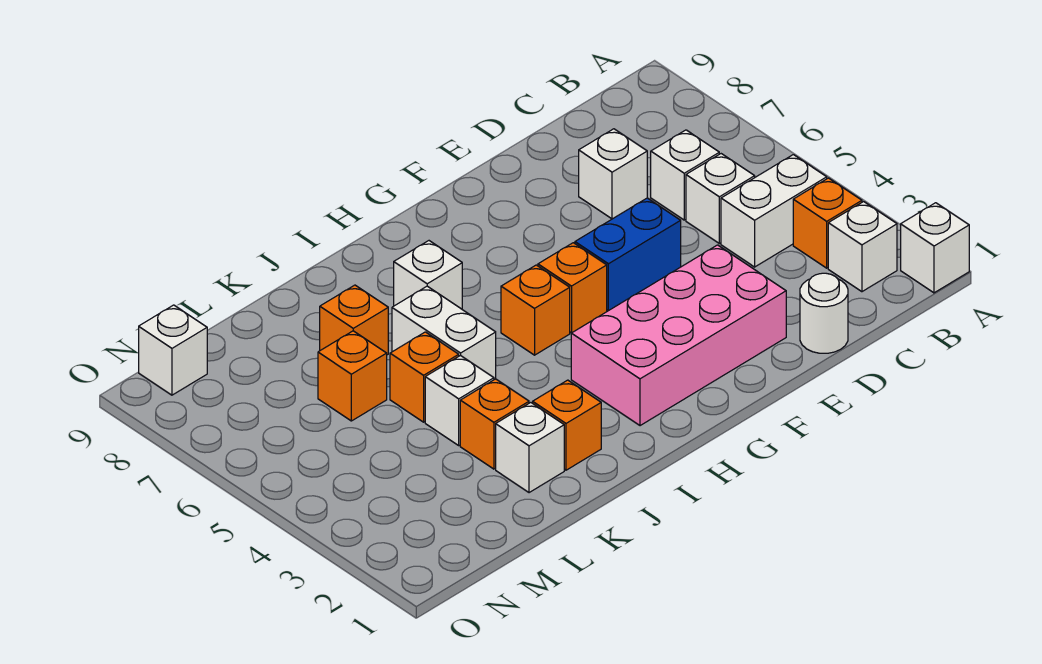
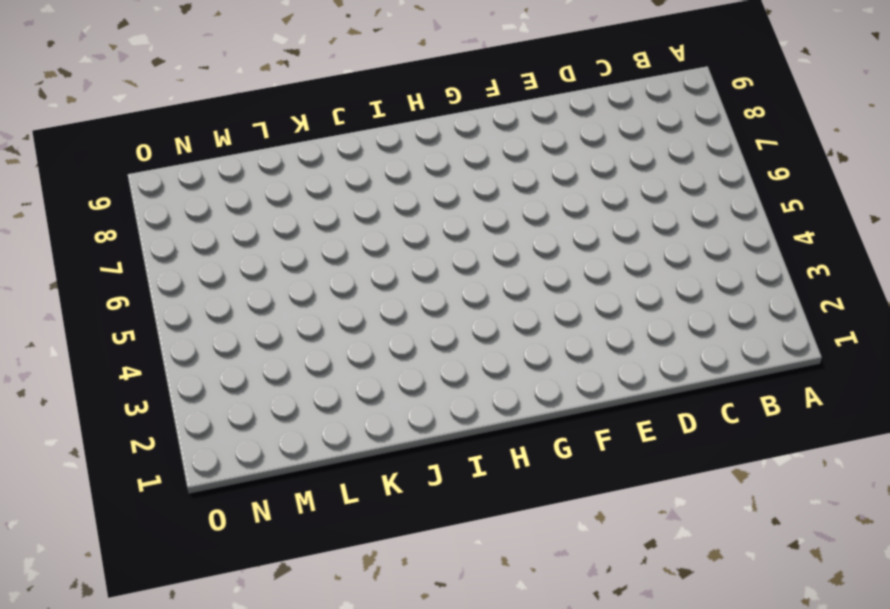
none -> white brick A1 level 1
none -> white brick B2 level 1
none -> orange brick B3 level 1

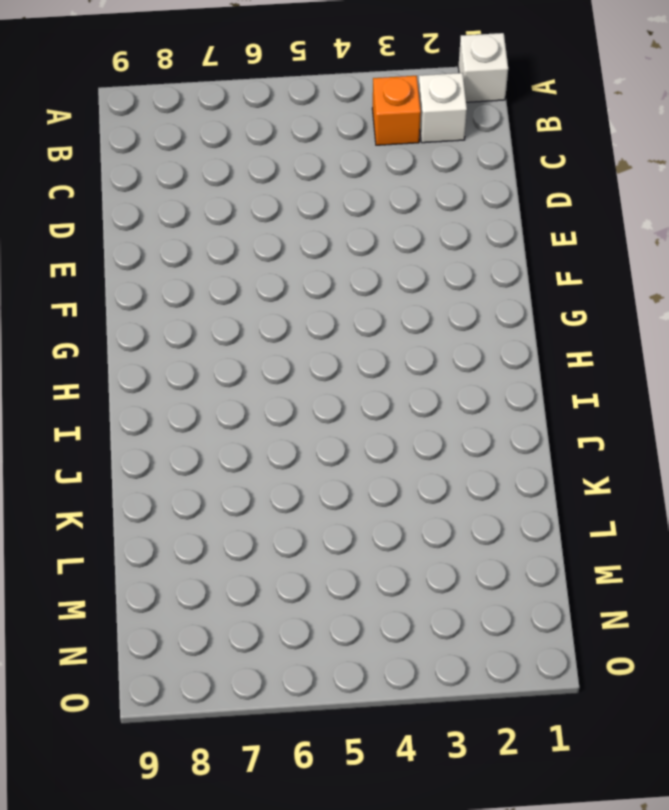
none -> white brick B4:C4 level 1
none -> white brick C5 level 1
none -> white brick C6 level 1

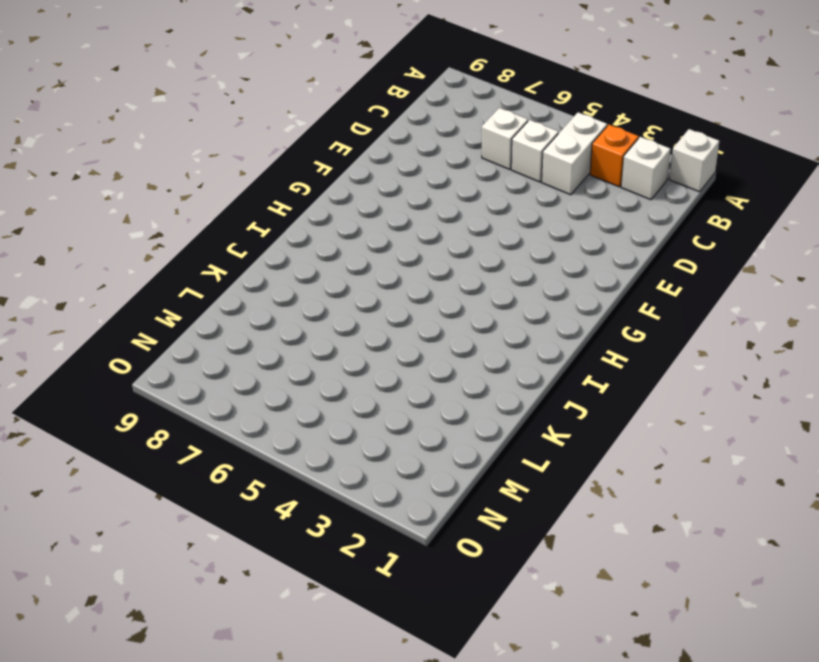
none -> white round brick D1 level 1
none -> white brick D7 level 1
none -> pink brick E2:H3 level 1

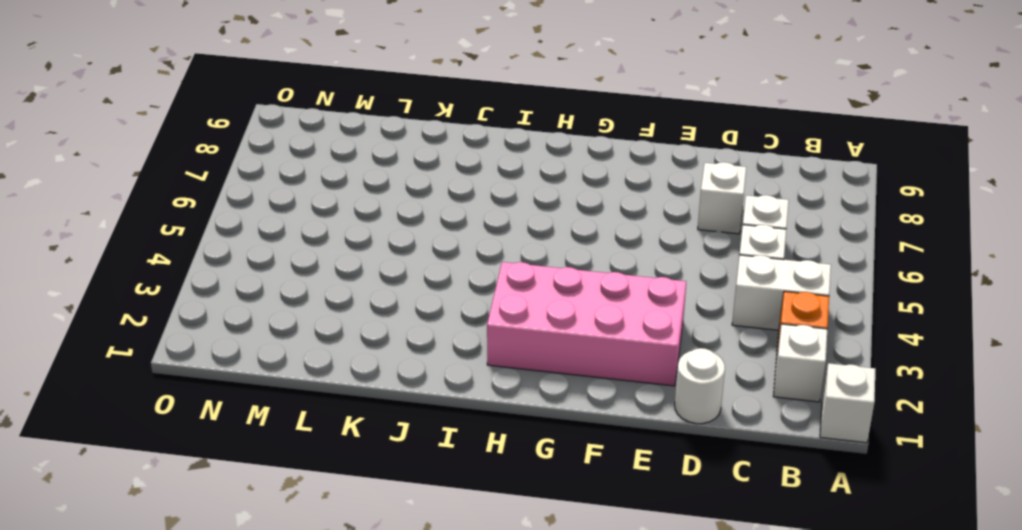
none -> blue brick E5:F5 level 1
none -> orange brick G5 level 1
none -> orange brick H5 level 1

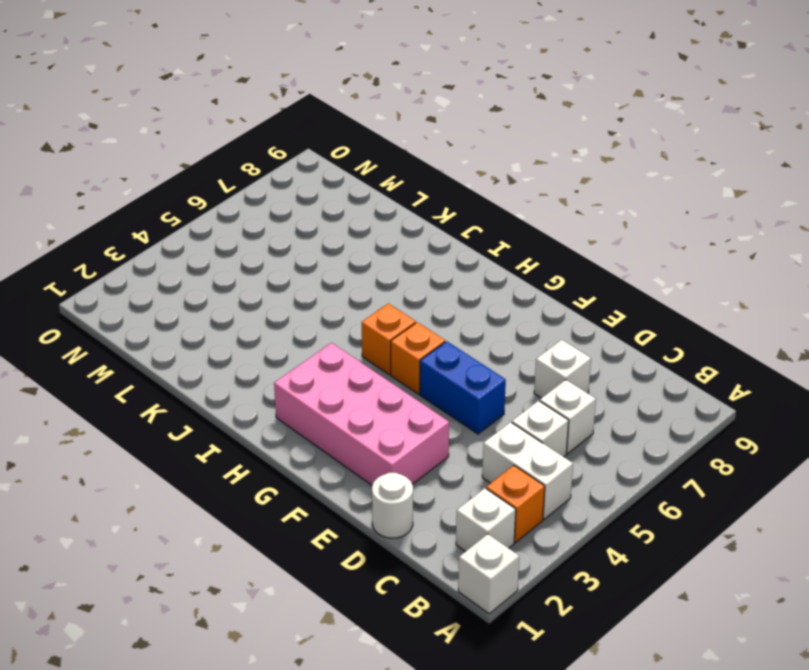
none -> white brick I7 level 1
none -> orange brick J2 level 1
none -> white brick J5:J6 level 1

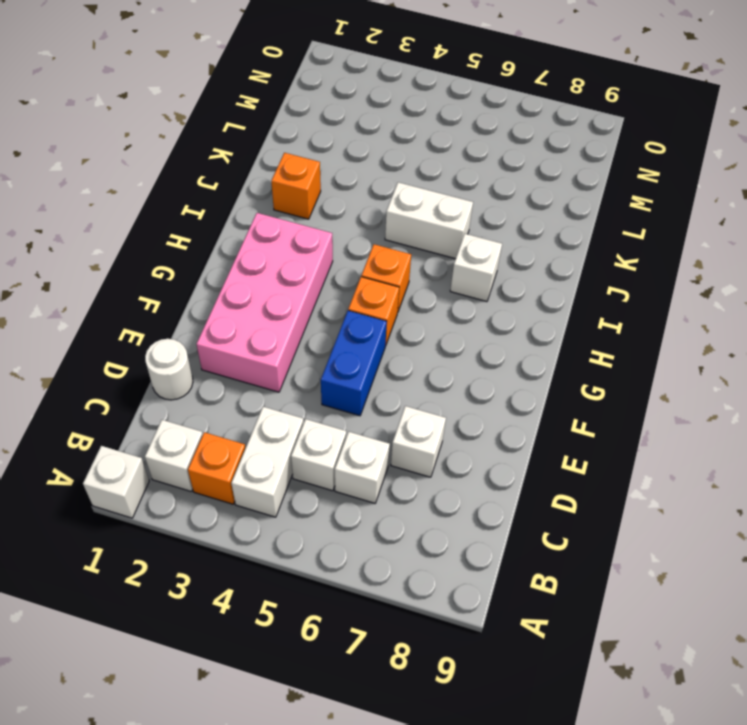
none -> white brick K2 level 1
none -> orange brick K3 level 1
none -> white brick K4 level 1

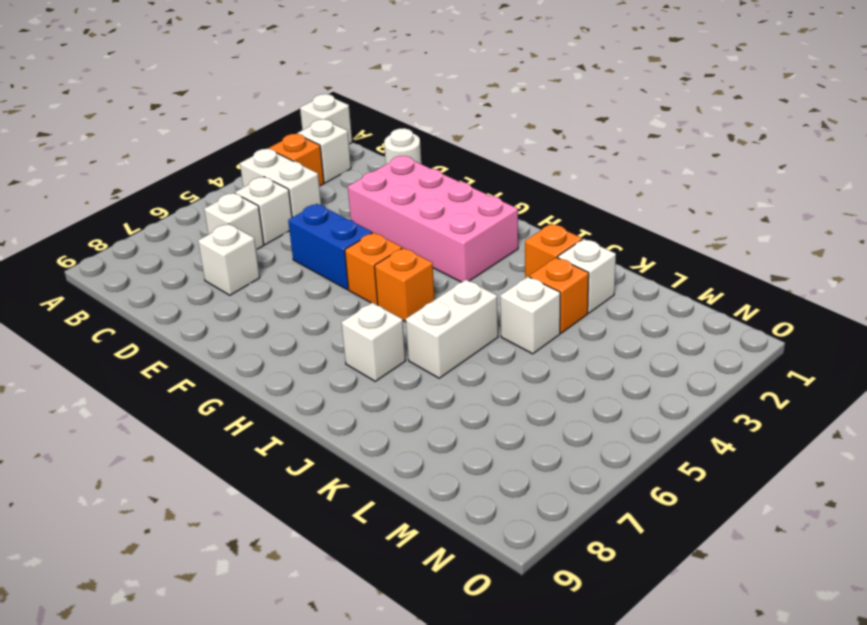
none -> orange brick K5 level 1
none -> orange brick K7 level 1
none -> orange brick L6 level 1

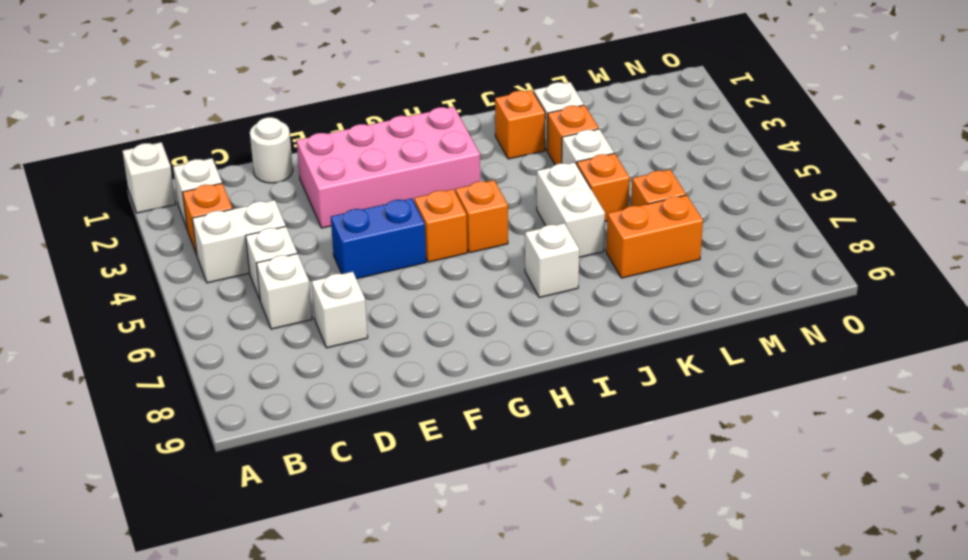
orange brick K7:L7 level 1 -> orange brick K7 level 1
none -> white brick N9 level 1

